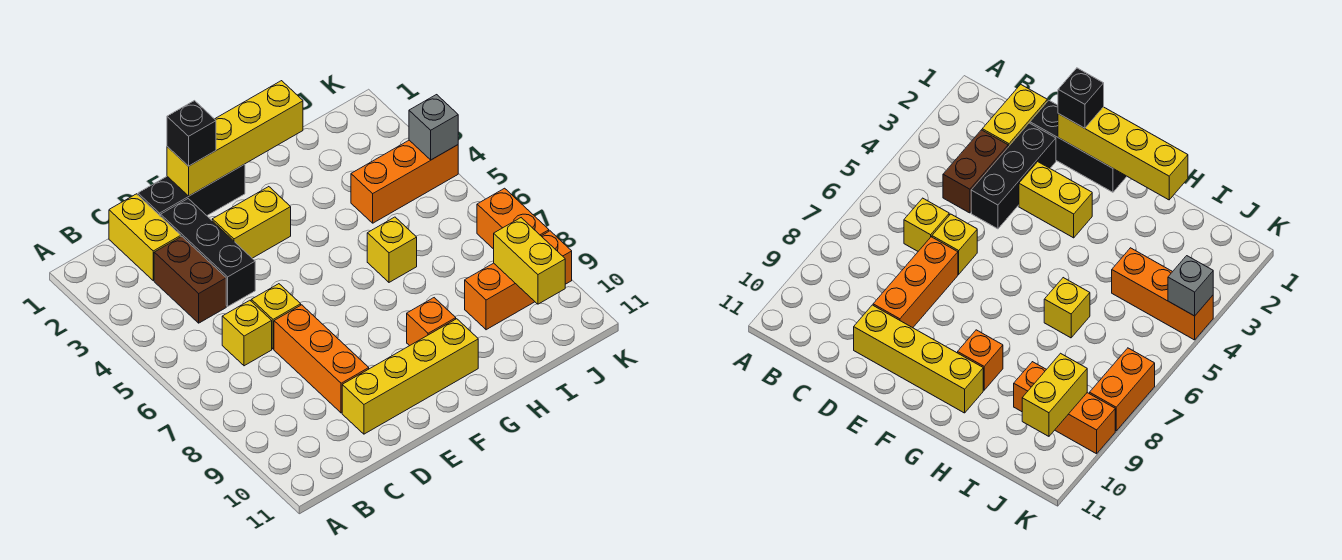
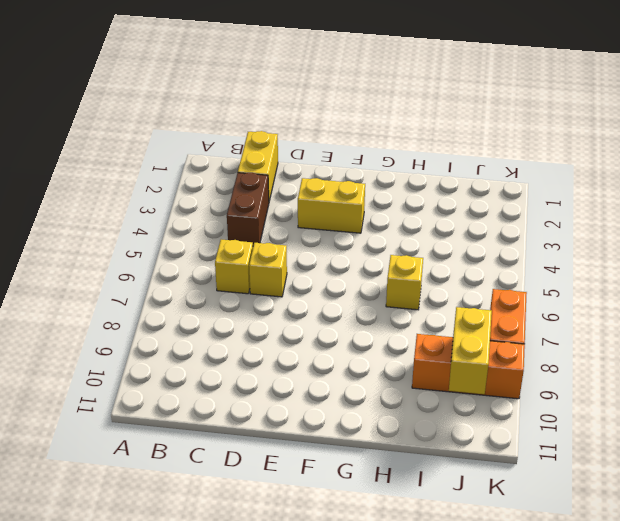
none -> black brick D1:F1 level 1
none -> black brick D2:D4 level 1
none -> orange brick D7:D9 level 1

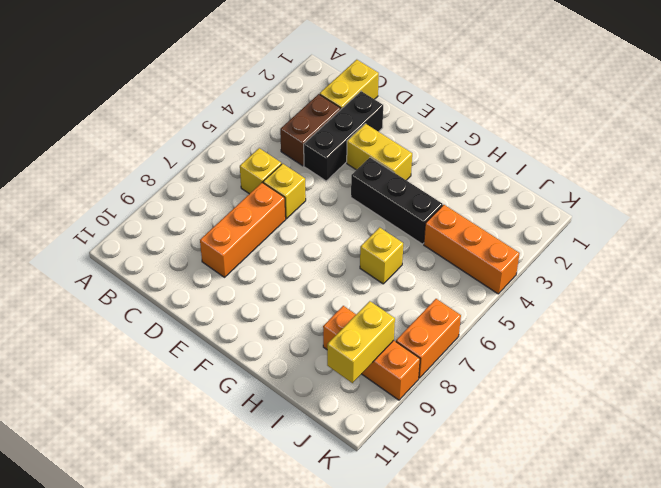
black brick F4:H4 level 1 -> black brick D1:F1 level 1
none -> yellow brick D10:G10 level 1
none -> orange brick G9 level 1
none -> yellow brick E1:H1 level 2

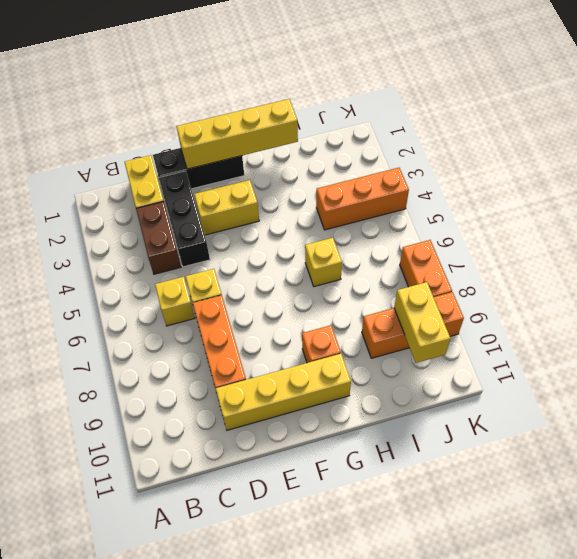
none -> grey brick K4 level 2
none -> black brick E1 level 3

